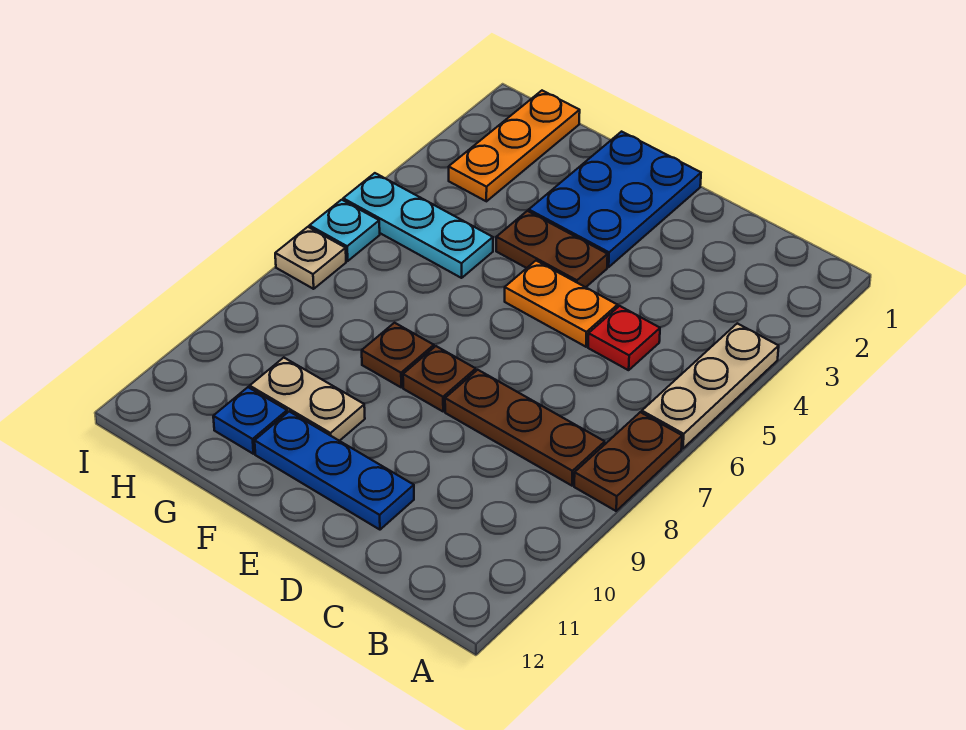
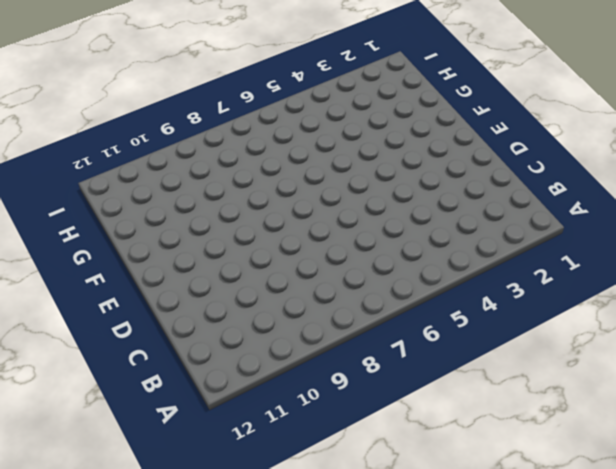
none -> tan plate A4:A6 level 1
none -> brown plate A7:A8 level 1
none -> brown plate B8:D8 level 1

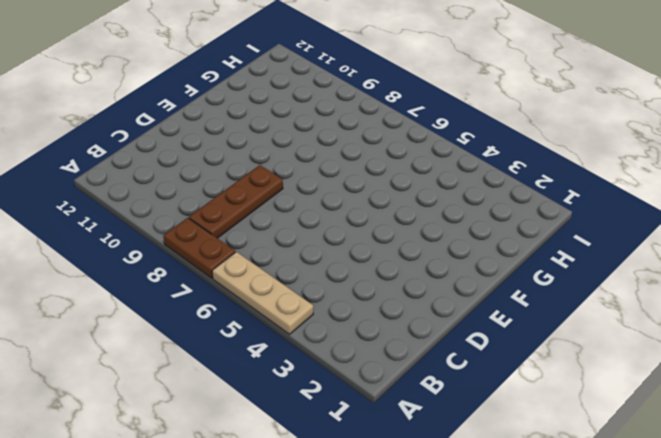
none -> red plate C5 level 1
none -> orange plate D5:E5 level 1
none -> blue plate D11:F11 level 1

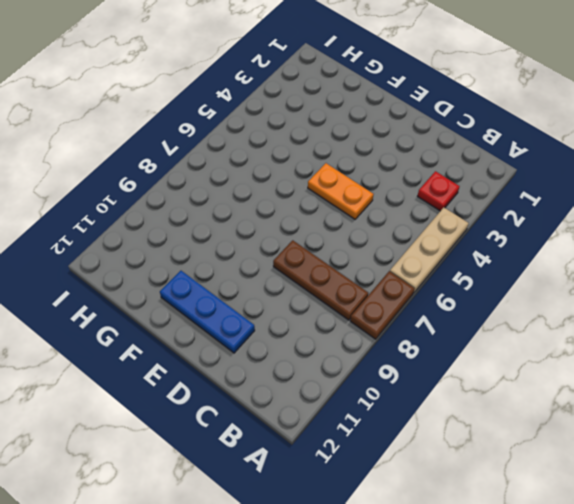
red plate B3 level 1 -> red plate C5 level 1
none -> blue plate E1:F3 level 1
none -> brown plate E4:F4 level 1
none -> brown plate E8 level 1

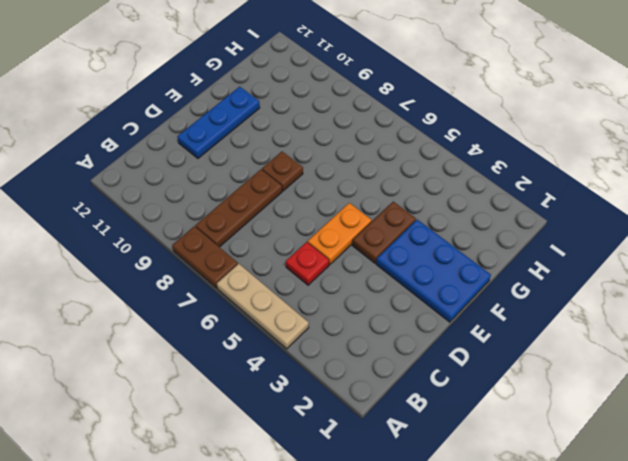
none -> brown plate F8 level 1
none -> tan plate F10:G10 level 1
none -> cyan plate G5:I5 level 1

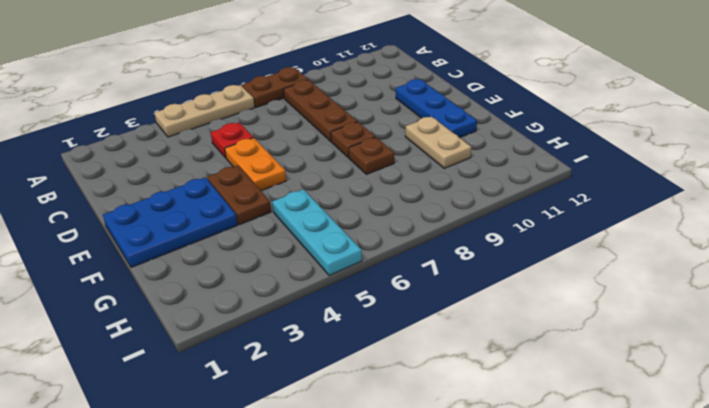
none -> blue plate G11 level 1
none -> orange plate H1:H3 level 1
none -> cyan plate I6 level 1

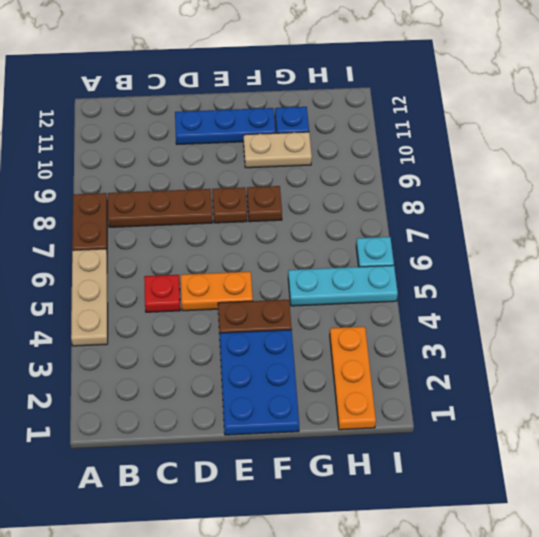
none -> tan plate I7 level 1

